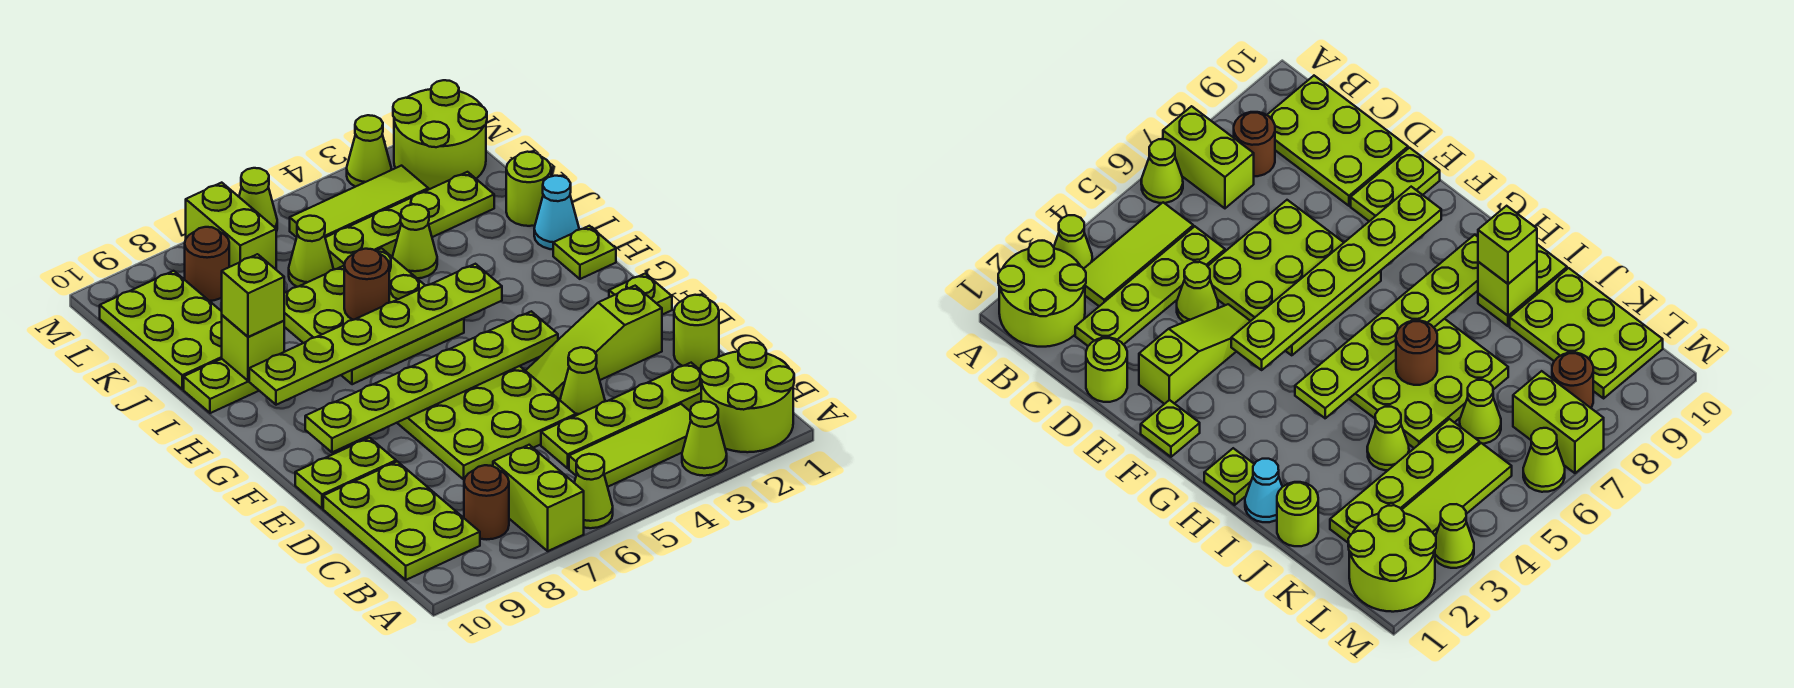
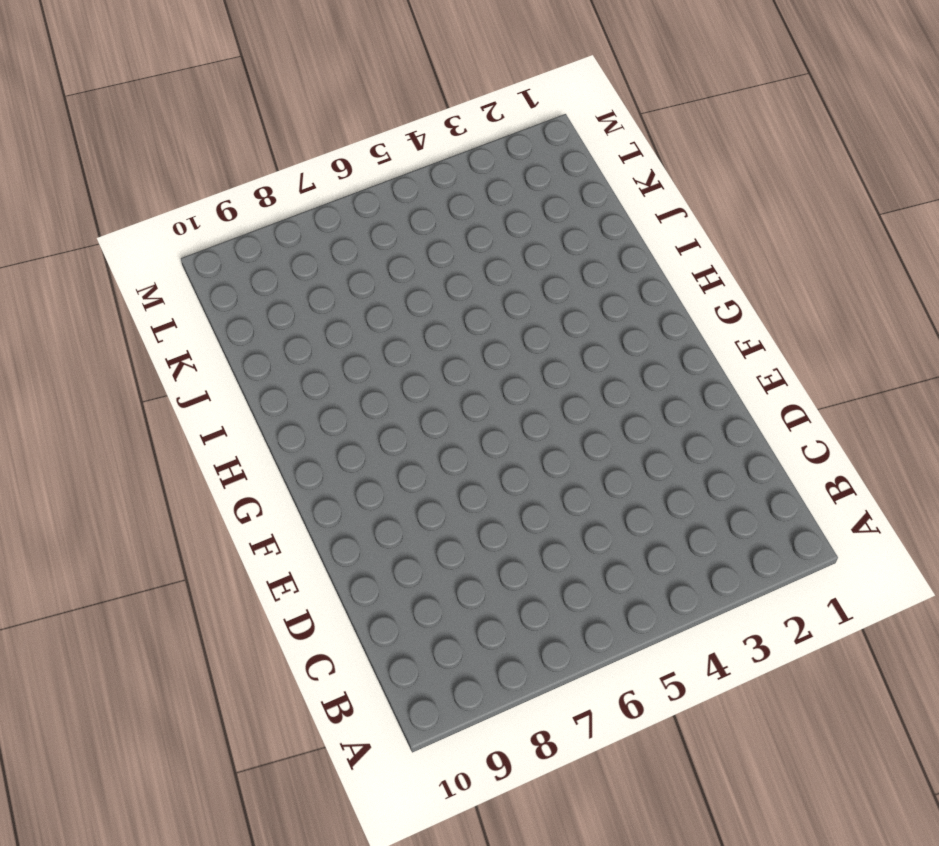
none -> lime round brick A1:B2 level 1
none -> lime cone A3 level 1
none -> lime cone A6 level 1
none -> lime brick A7:B7 level 1

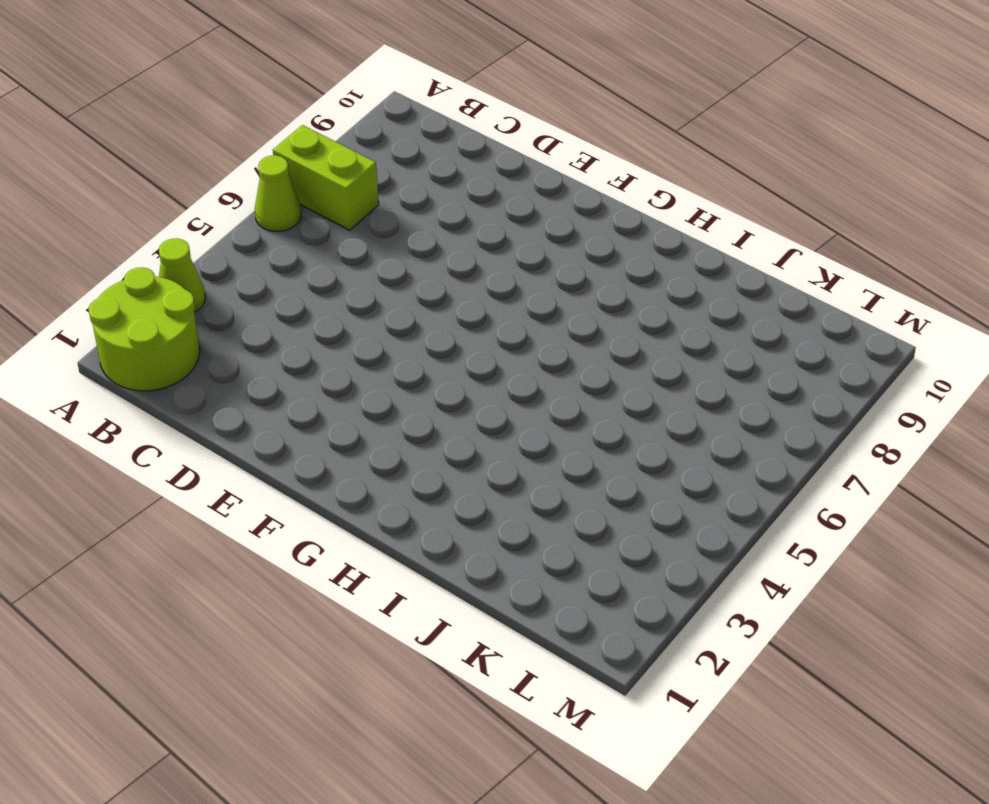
none -> lime tile B3:B5 level 1
none -> brown round brick B8 level 1
none -> lime plate B9:D10 level 1
none -> lime plate C2:C5 level 1

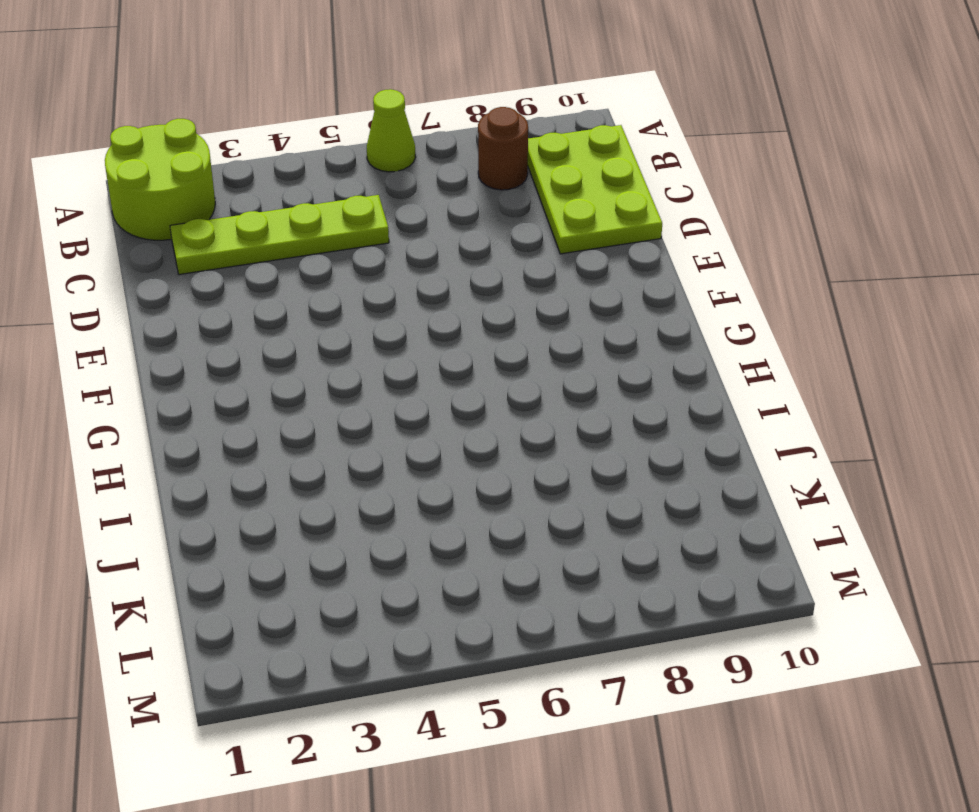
none -> lime cone A3 level 1
none -> lime brick A7:B7 level 1
none -> lime tile B3:B5 level 1
none -> lime round brick D1 level 1

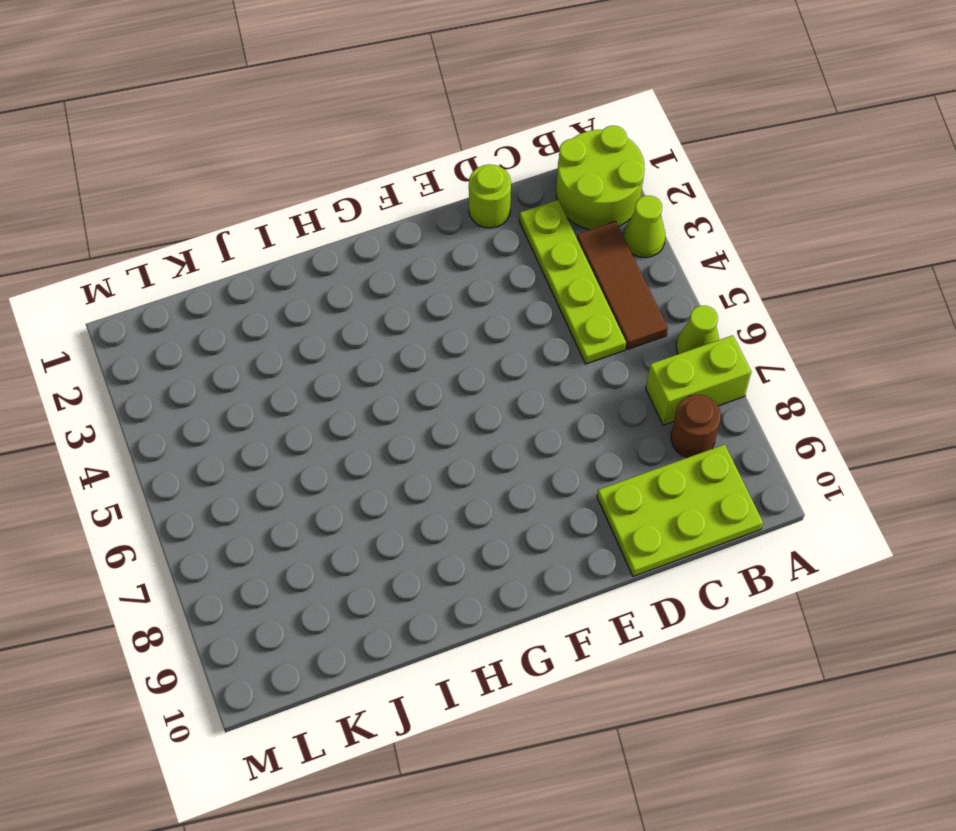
brown tile B3:B5 level 1 -> lime tile B3:B5 level 1
none -> lime cone D4 level 1
none -> lime plate D5:F7 level 1
none -> lime slope E2:E4 level 1 top 2
none -> lime plate E9:E10 level 1

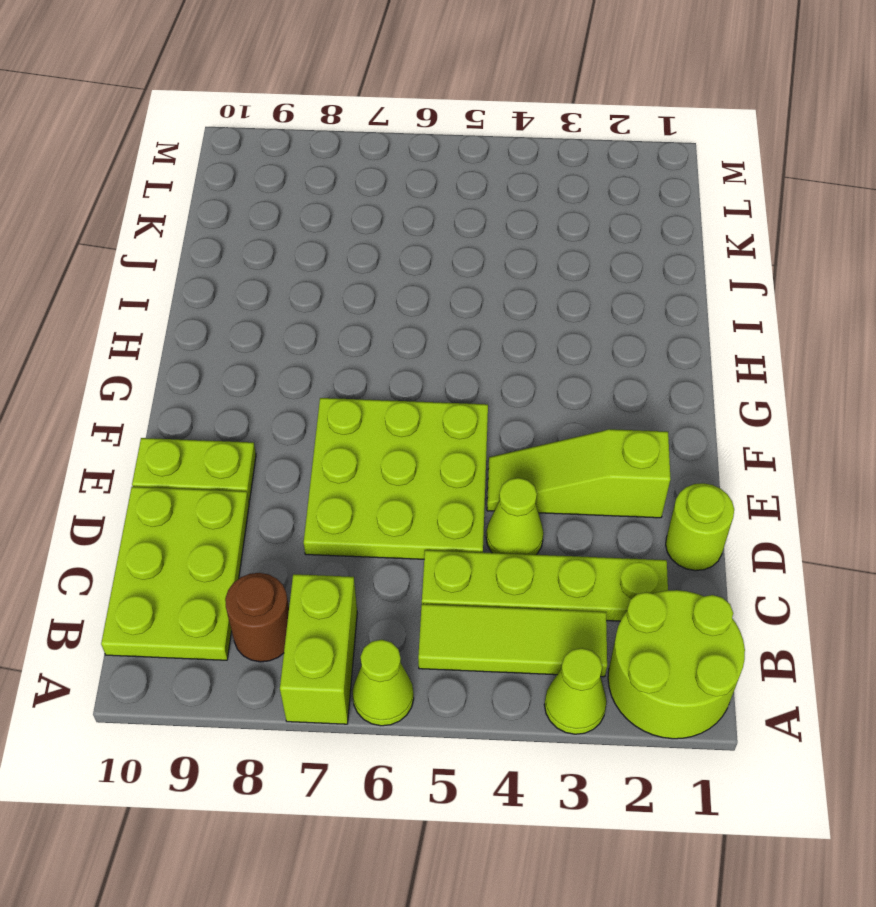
none -> lime plate F1 level 1
none -> lime plate H1 level 1
none -> lime plate H5:J7 level 1
none -> cyan cone I1 level 1

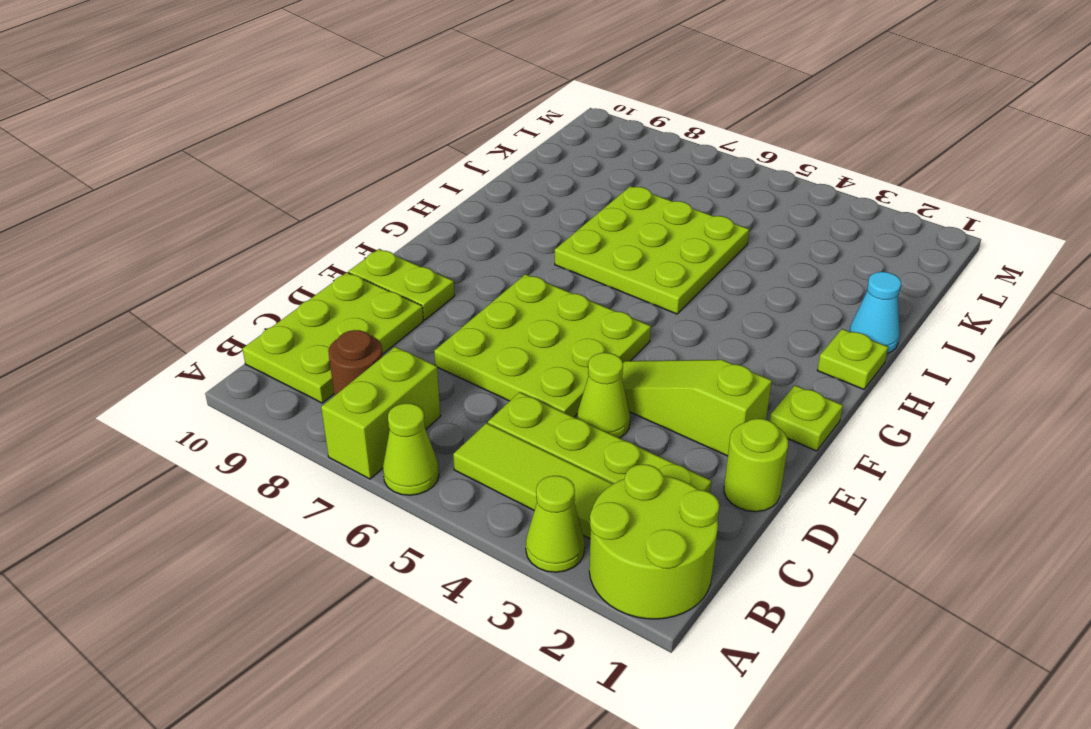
none -> lime plate I9:I10 level 1
none -> lime round brick J1 level 1
none -> lime cone J4 level 1
none -> lime plate J9:L10 level 1

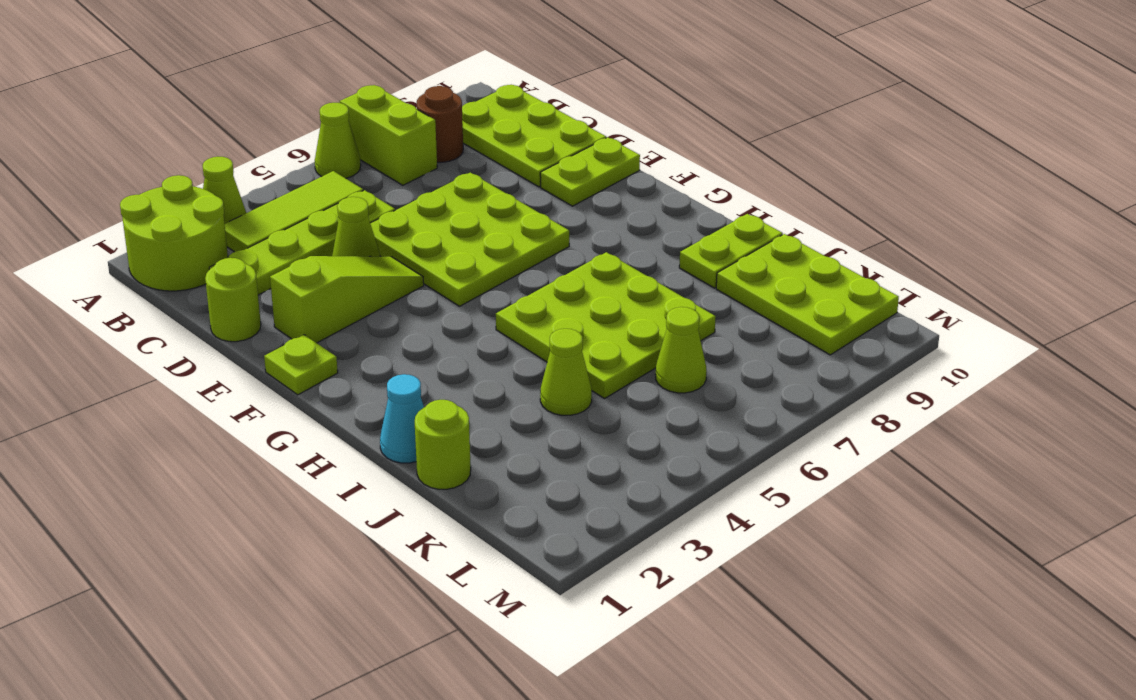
none -> lime plate H1 level 1
none -> lime plate K2:K5 level 1
none -> lime round brick L1:M2 level 1
none -> lime tile L3:L5 level 1

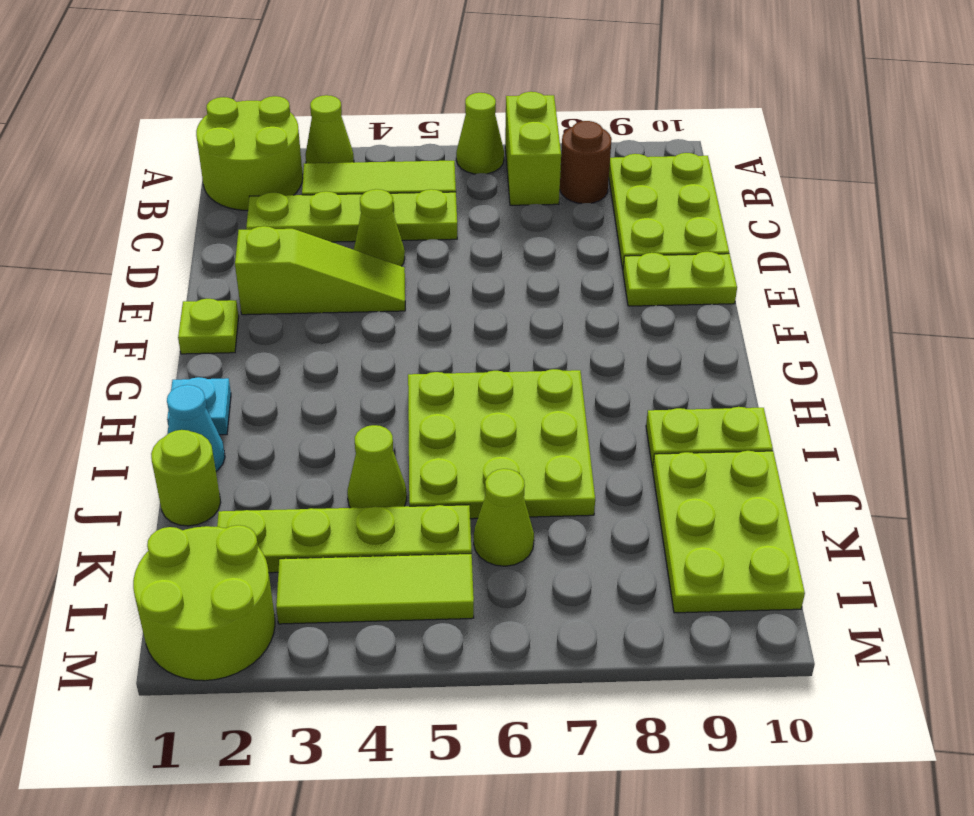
cyan plate H1 level 1 -> lime plate H1 level 1
none -> lime round brick D1 level 1
none -> lime plate D5:F7 level 1
none -> lime brick L7:M7 level 1
none -> brown round brick L8 level 1

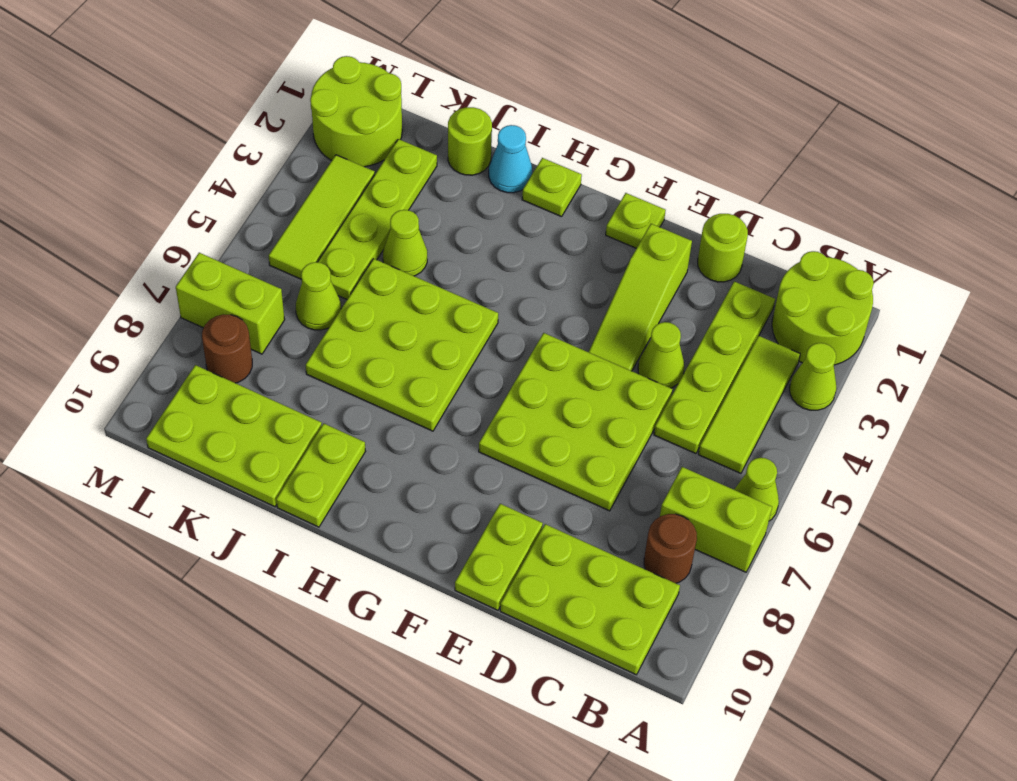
none -> lime cone M3 level 1
none -> lime cone M6 level 1
none -> lime plate F4:F9 level 2
none -> lime plate H4:H9 level 2

